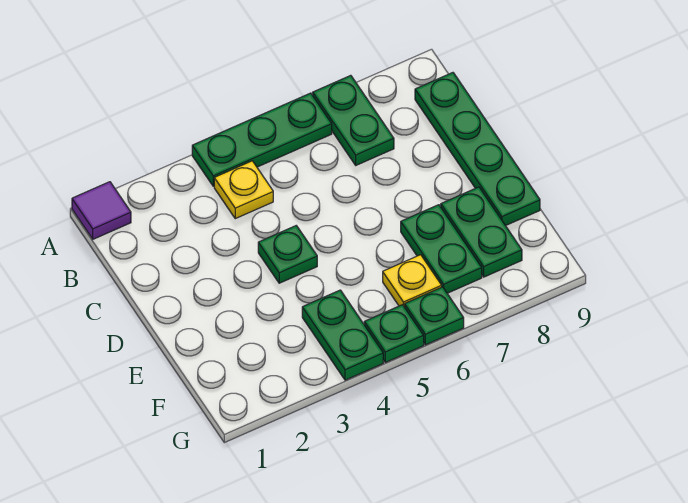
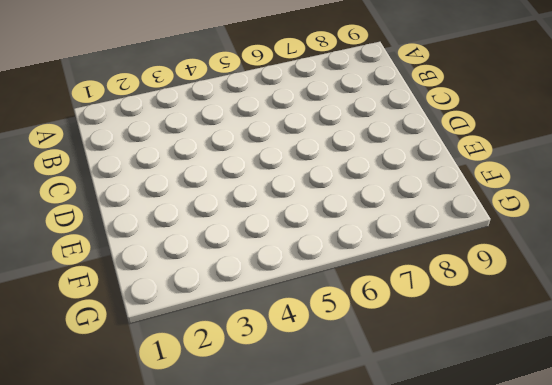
none -> purple tile A1 level 1
none -> green plate A4:A6 level 1
none -> green plate A7:B7 level 1

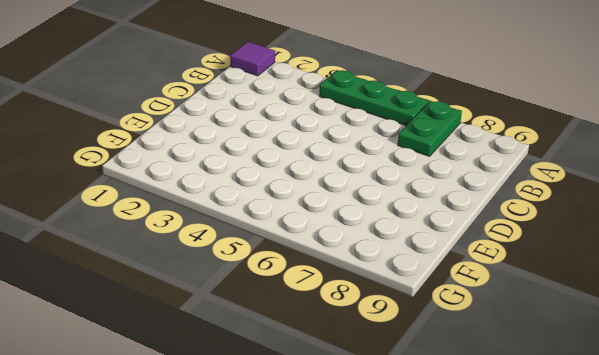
none -> yellow plate B4 level 1
none -> green plate B9:E9 level 1
none -> green plate D4 level 1

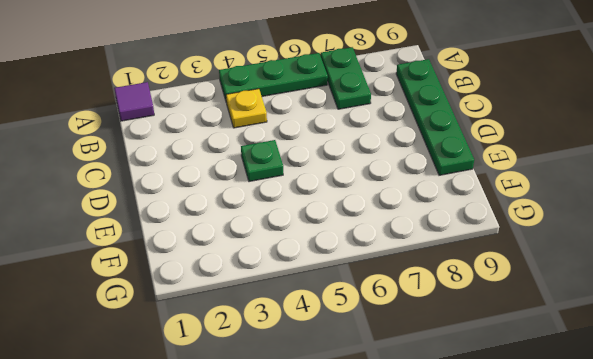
none -> green plate E7:F7 level 1
none -> green plate E8:F8 level 1
none -> green plate F4:G4 level 1

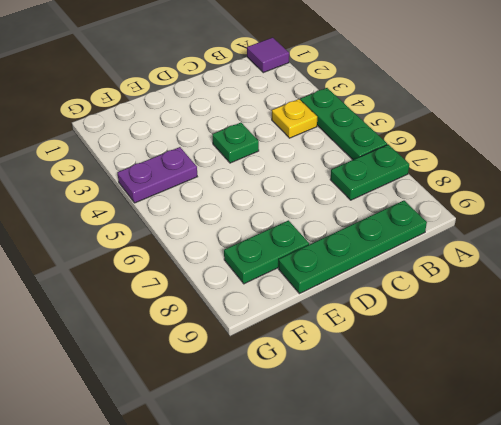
purple plate F4:G4 level 1 -> green plate F4:G4 level 1
none -> green plate E7:F7 level 1
none -> yellow plate F6 level 1
none -> green plate G5 level 1

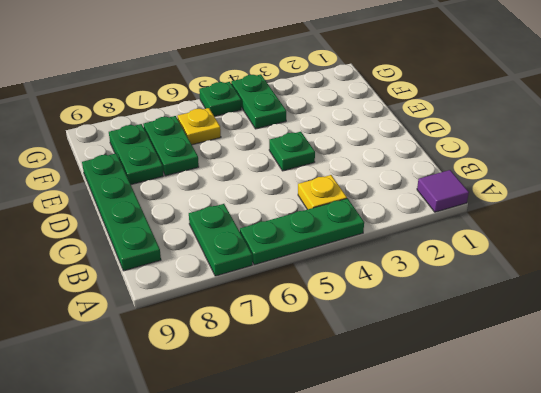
none -> green plate G6 level 1

